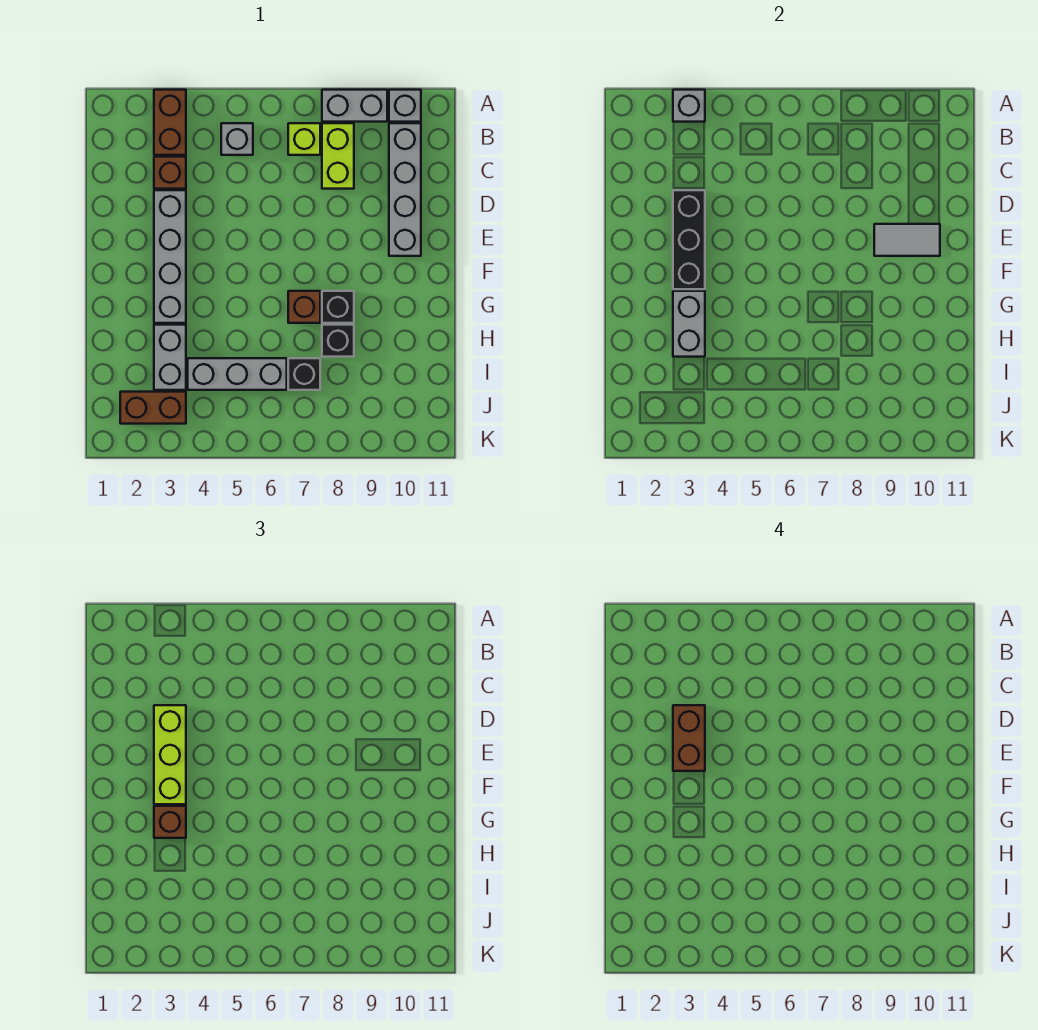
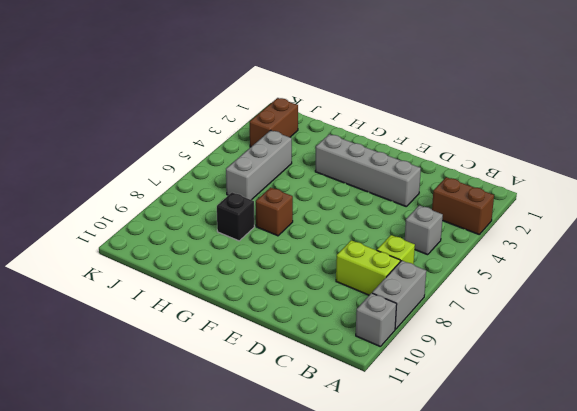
none -> grey brick B10:E10 level 1
none -> brown brick C3 level 1
none -> black brick G8 level 1

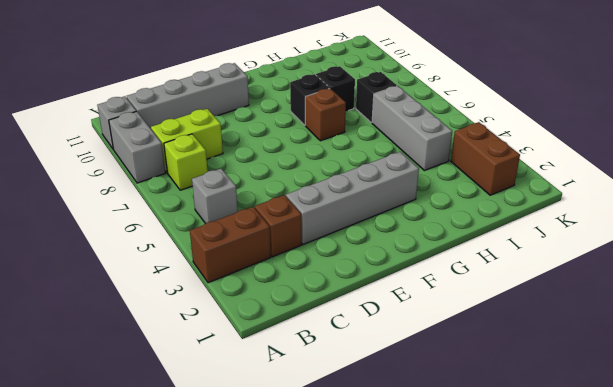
none -> grey brick H3:I3 level 1
none -> grey brick A3 level 2
none -> black brick D3:F3 level 2

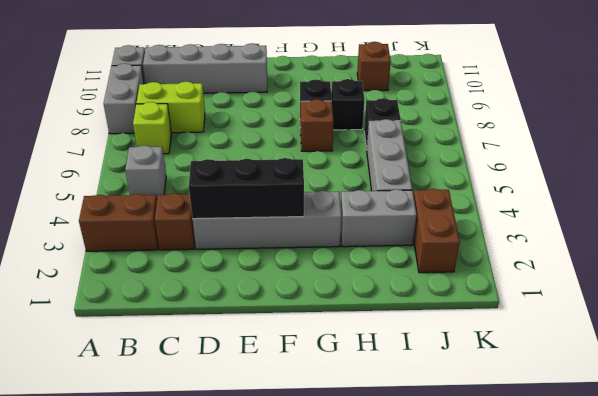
brown brick I10 level 1 -> brown brick G3 level 3
none -> grey brick A3 level 2
none -> grey tile E9:E10 level 2
none -> grey brick G3:H3 level 2

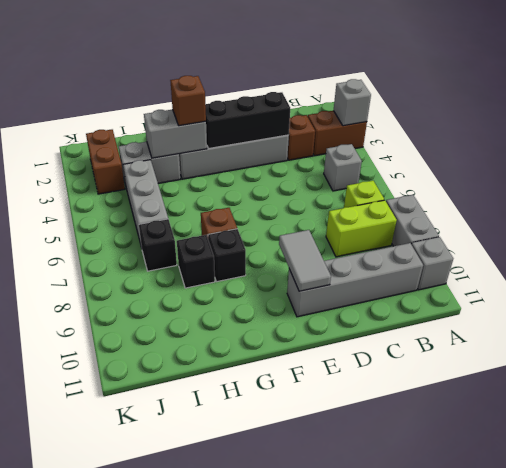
none -> lime brick D3:F3 level 3
none -> brown brick D3:E3 level 4

